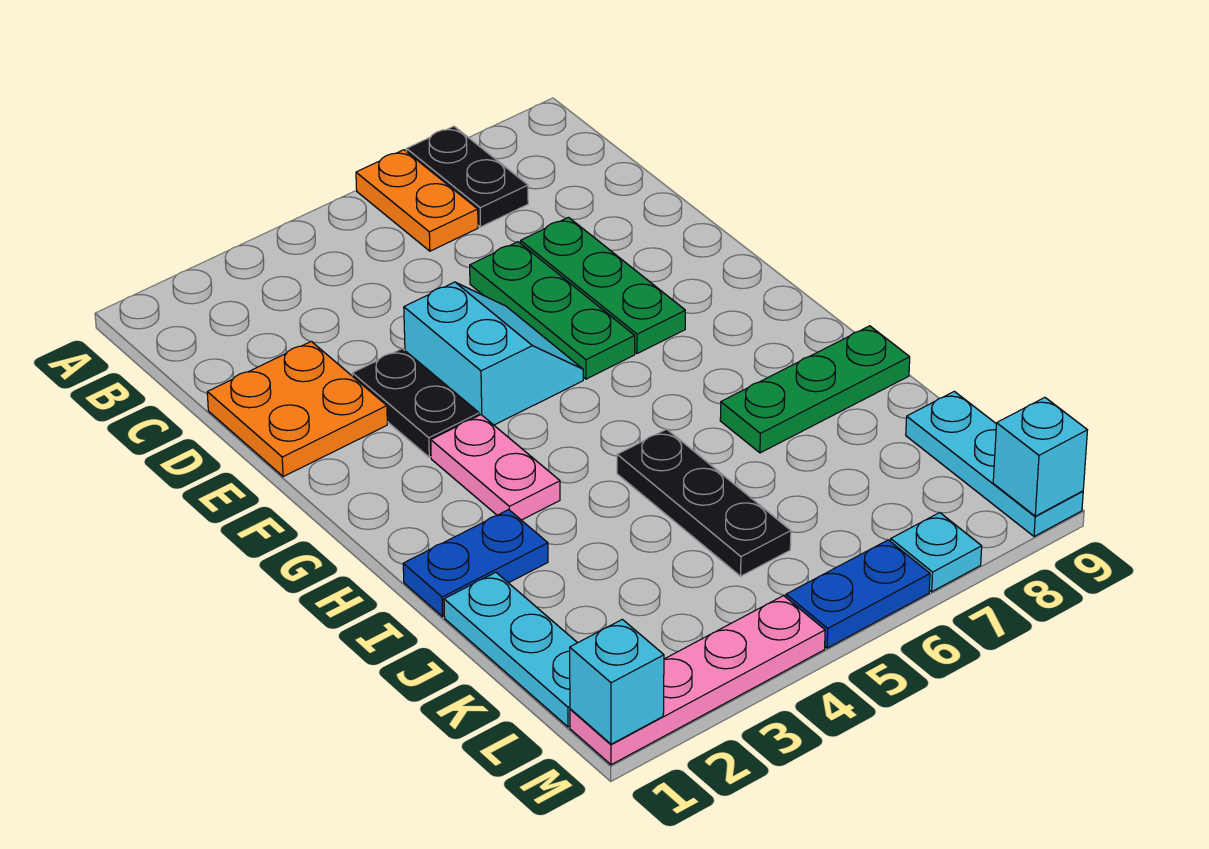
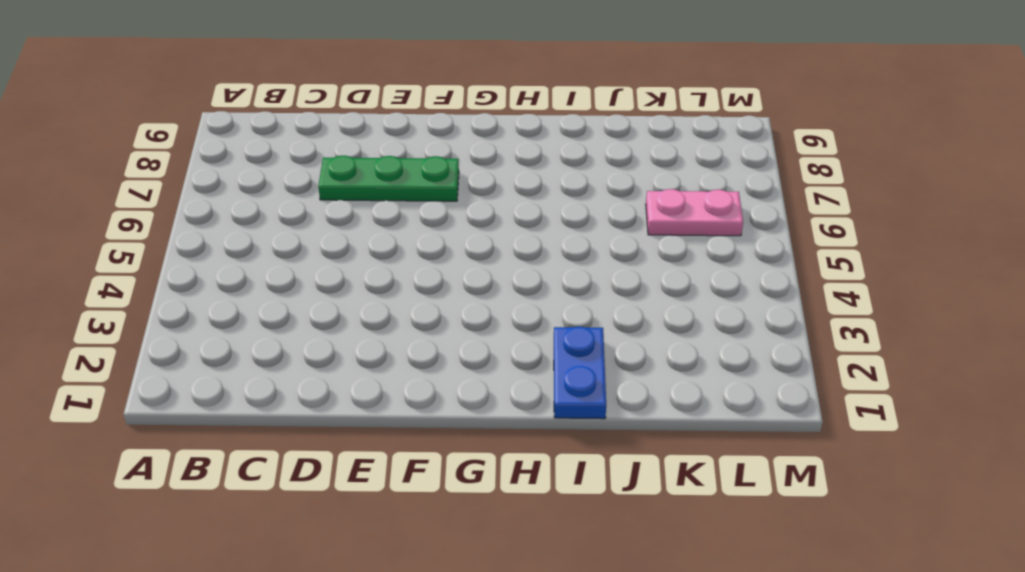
pink plate K6:L6 level 1 -> pink plate G3:H3 level 1
none -> orange plate A6:B6 level 1
none -> black plate A7:B7 level 1
none -> orange plate D1:E2 level 1

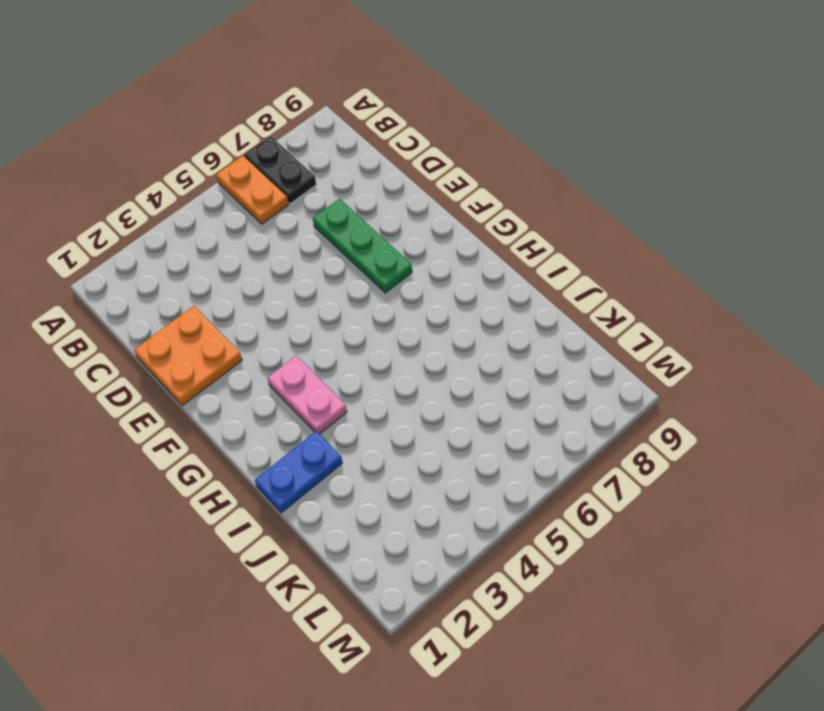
none -> green plate D6:F6 level 1
none -> black plate E3:F3 level 1
none -> cyan slope E4:F5 level 1 top 4

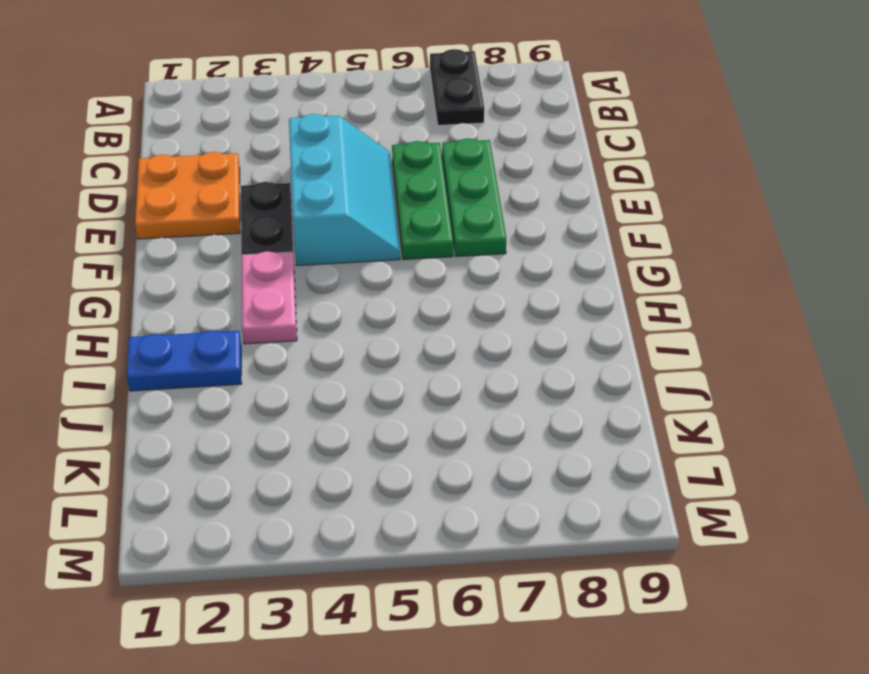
cyan slope D4:F5 level 1 top 4 -> cyan slope E4:F5 level 1 top 4
none -> orange plate A6:B6 level 1
none -> black plate I5:K5 level 1
none -> green plate I7:I9 level 1

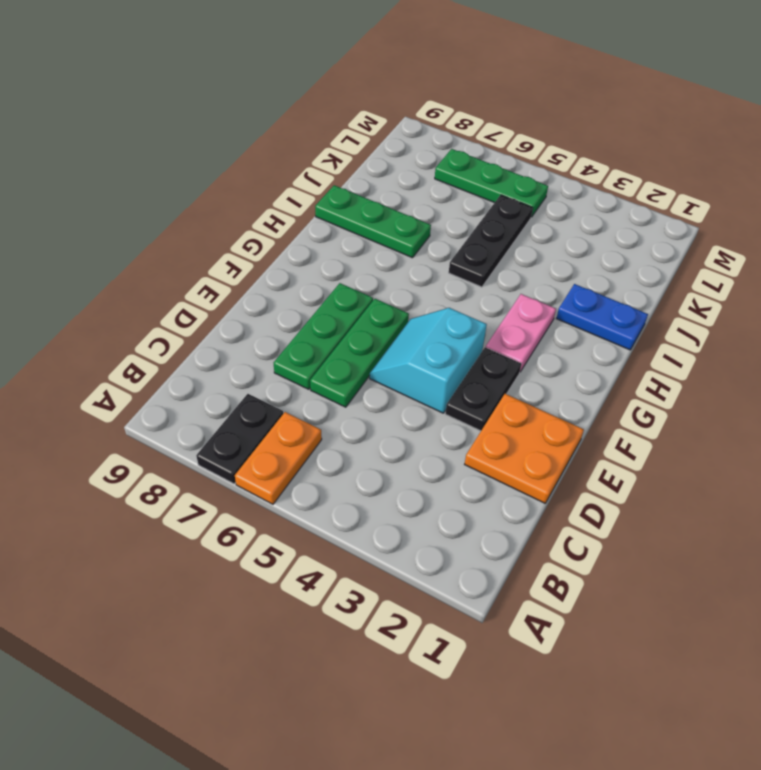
green plate L5:L7 level 1 -> none
none -> cyan plate J1:L1 level 1
none -> cyan plate K9:M9 level 1
none -> pink plate M1:M4 level 1

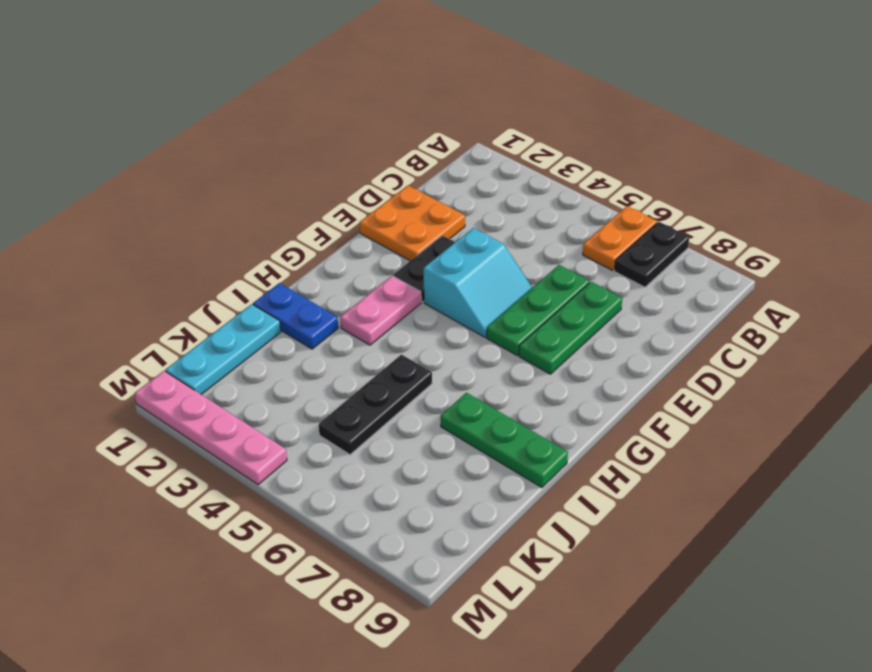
none -> cyan plate K9:M9 level 1
none -> blue plate M5:M6 level 1
none -> cyan plate M7 level 1

